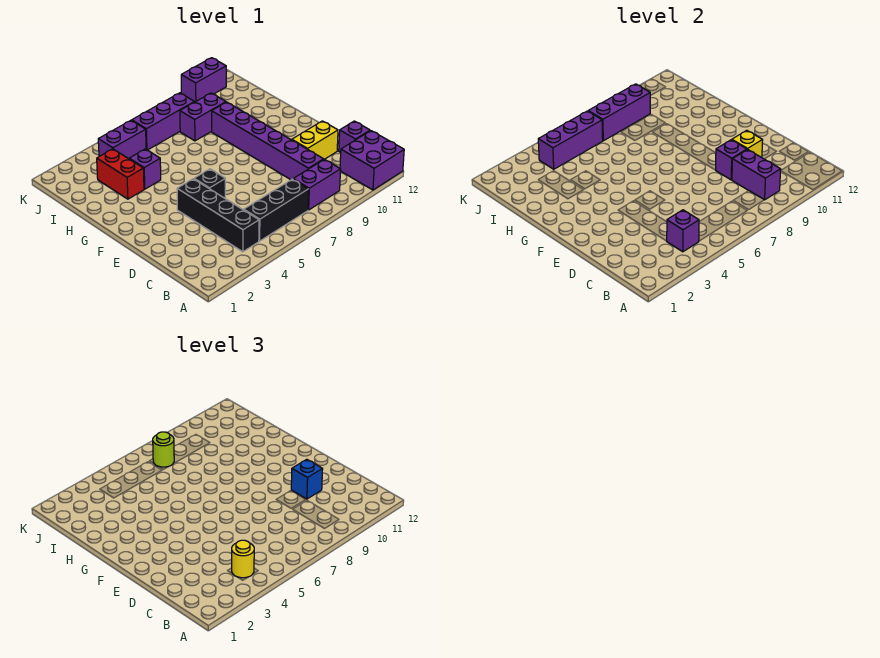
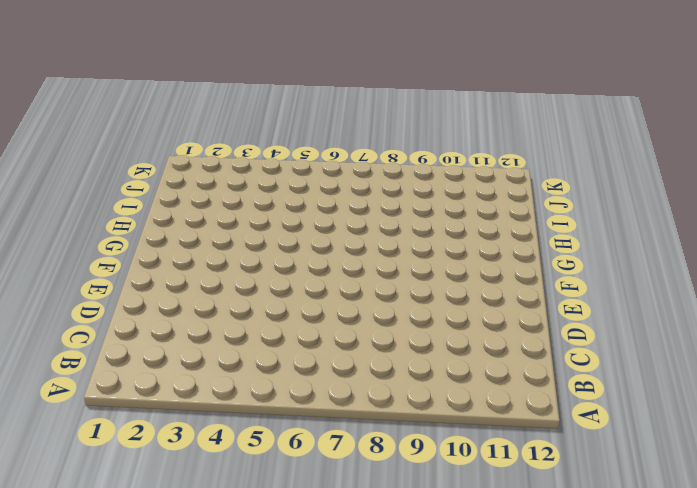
none -> purple brick A11:B12 level 1
none -> black brick B4:E4 level 1
none -> black brick B5:B7 level 1

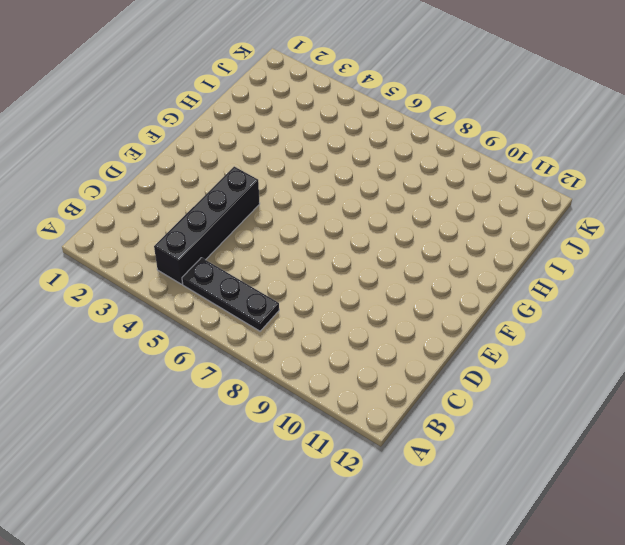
black plate B5:B7 level 1 -> black brick B5:B7 level 1
none -> purple brick A11:B12 level 1
none -> purple brick B8:B9 level 1
none -> purple brick C9:H9 level 1

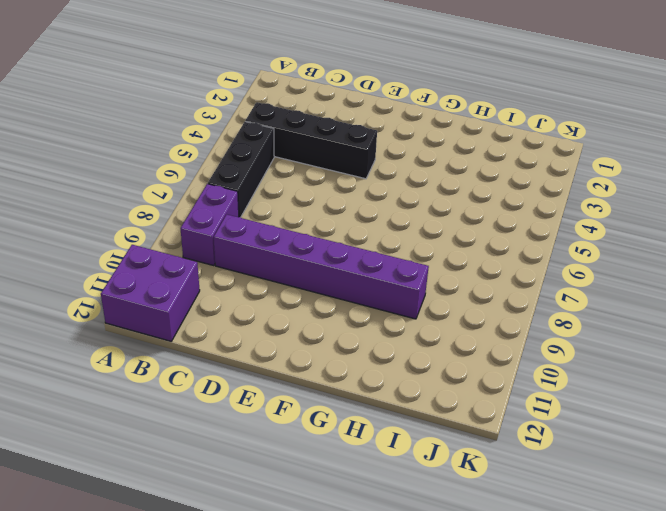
none -> purple brick C12 level 1
none -> yellow brick D10:D11 level 1
none -> black brick E5 level 1

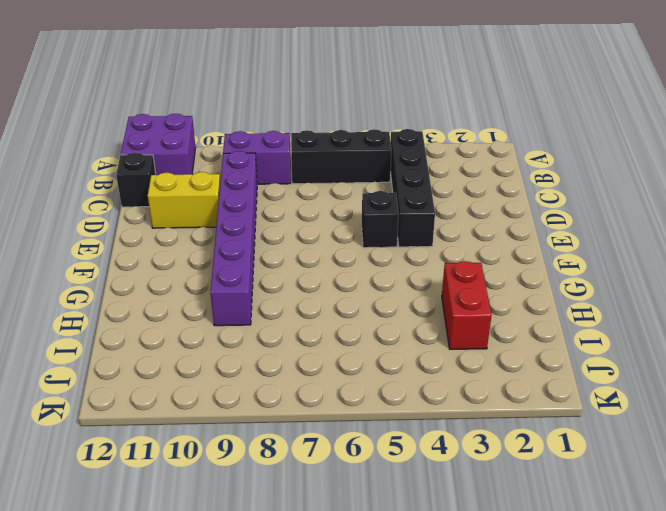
black brick C12 level 1 -> purple brick C12 level 1
none -> purple brick H4 level 1
none -> purple brick I8:I9 level 1
none -> purple brick J4:J5 level 1

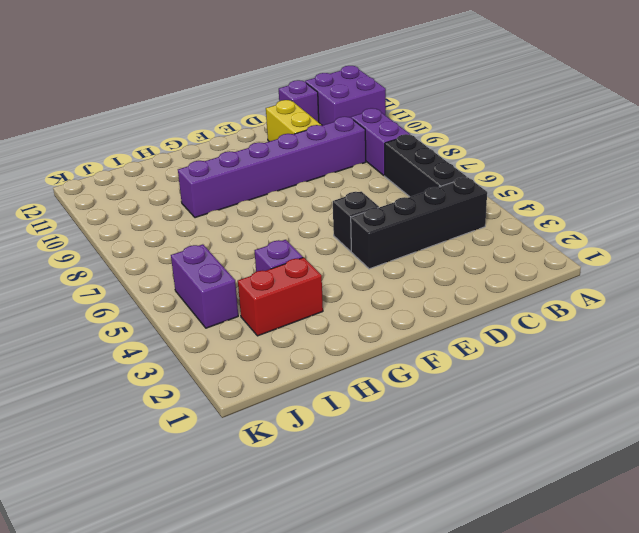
none -> purple brick I8:I9 level 1
none -> purple brick J6:J8 level 1
none -> purple brick K10:K11 level 1

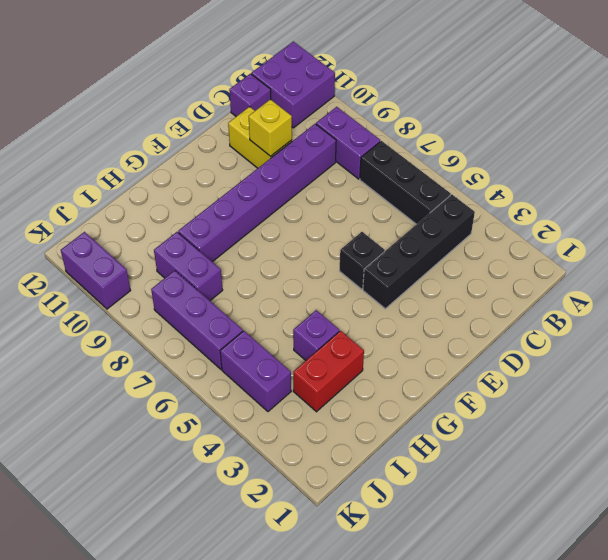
none -> purple brick B4 level 2
none -> purple brick B9:C9 level 2
none -> purple brick D9 level 2

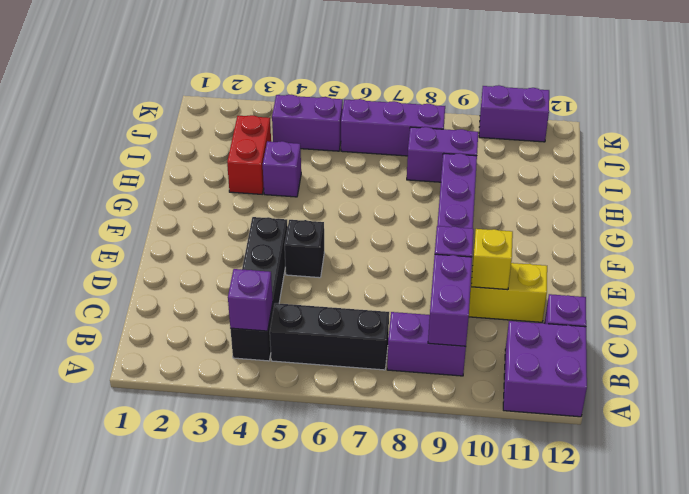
none -> purple brick J4:J6 level 2
none -> purple brick J7:J9 level 2
none -> yellow round brick B4 level 3

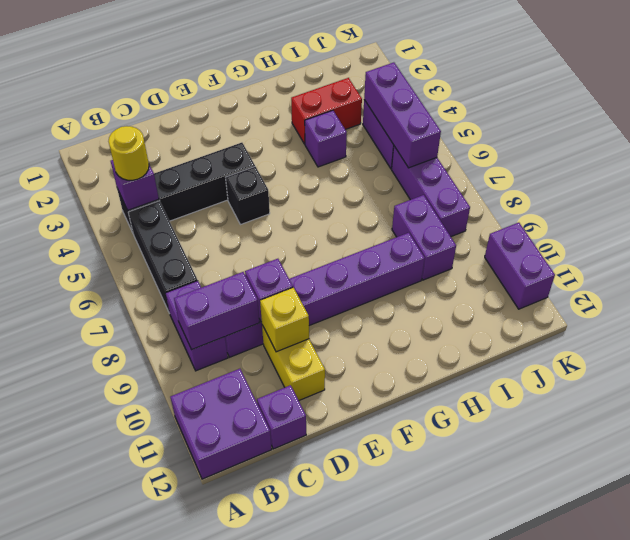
none -> purple brick J7:J9 level 2
none -> blue brick D10 level 3
none -> lime round brick J7 level 3

